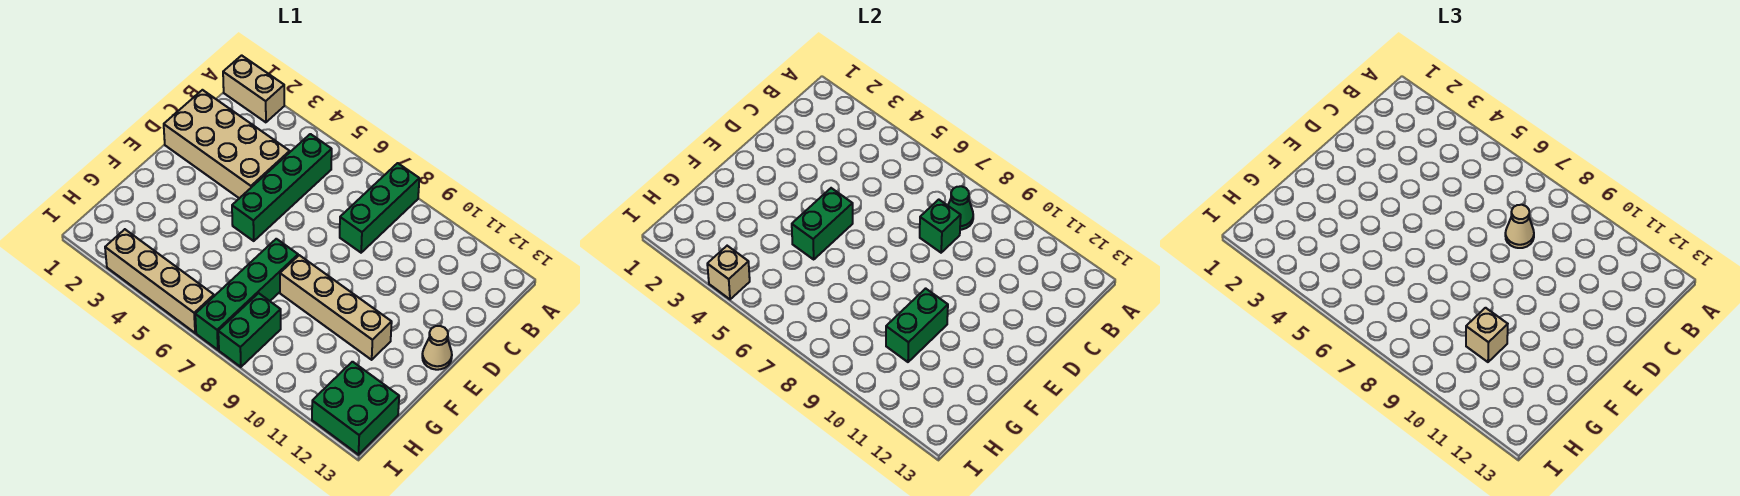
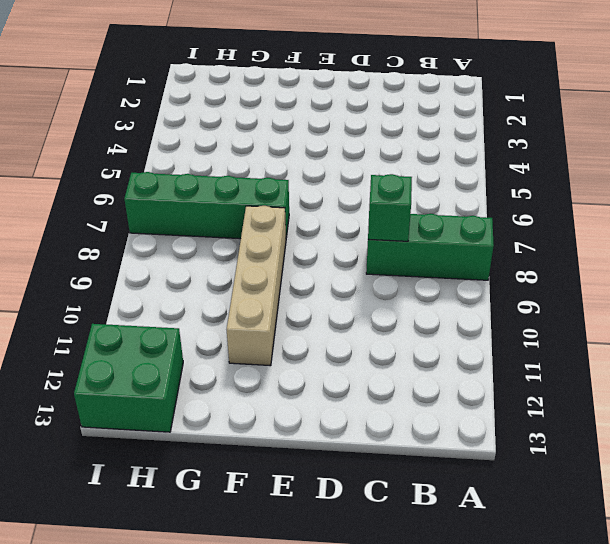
none -> tan brick A1:A2 level 1
none -> green brick B5:E5 level 1
none -> tan brick C1:D4 level 1

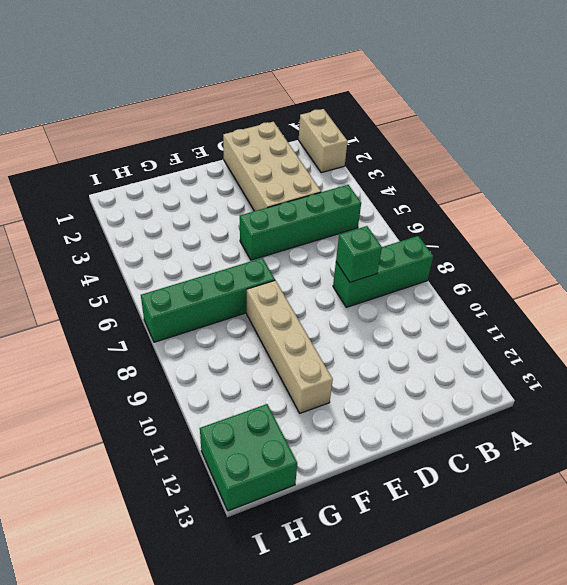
none -> tan cone E13 level 1
none -> green brick H8:I8 level 1
none -> tan brick I3:I6 level 1

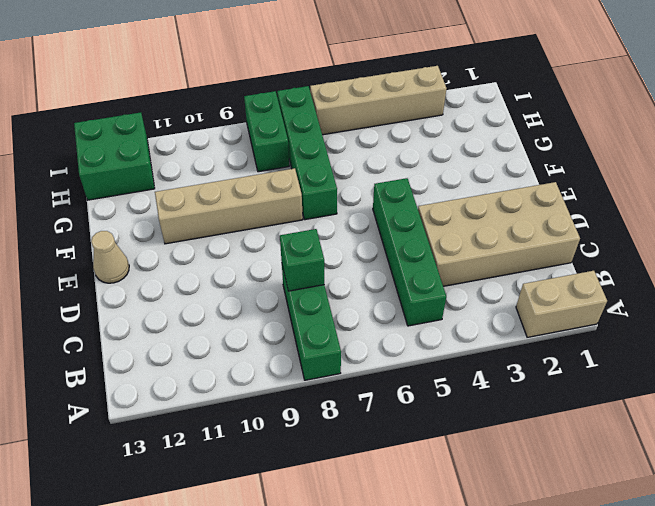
none -> green cone B8 level 2
none -> green brick E5:F5 level 2
none -> green brick F10:G10 level 2

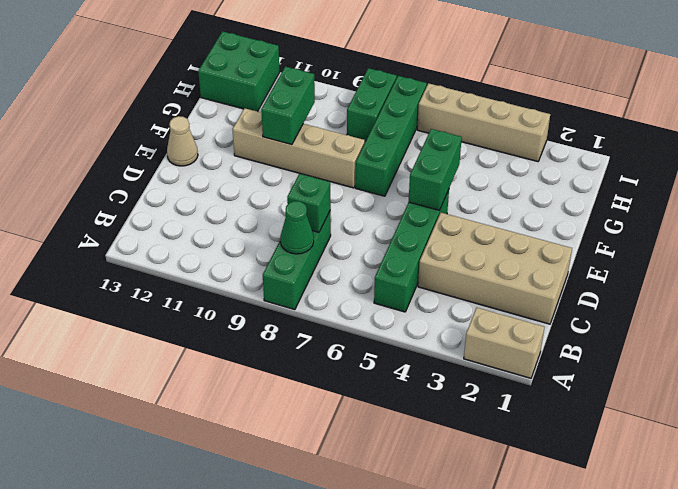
none -> tan brick I4 level 2
none -> tan cone C8 level 3
none -> tan brick G10 level 3

